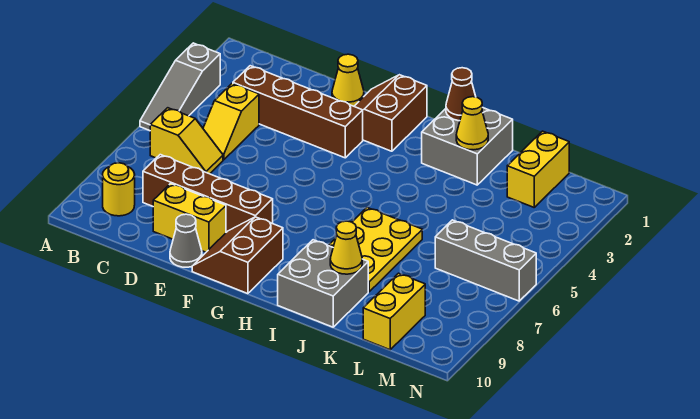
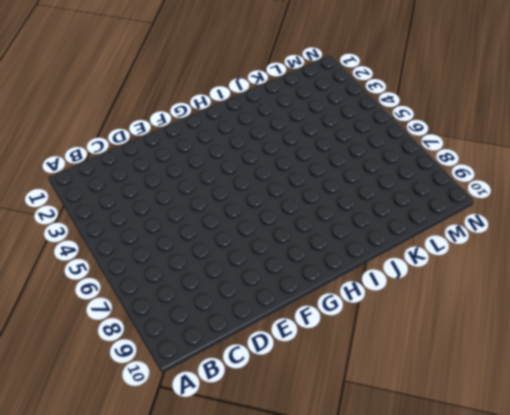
none -> grey slope A3:A5 level 1 top 3
none -> yellow slope B6:C6 level 1 top B
none -> yellow round brick B9 level 1

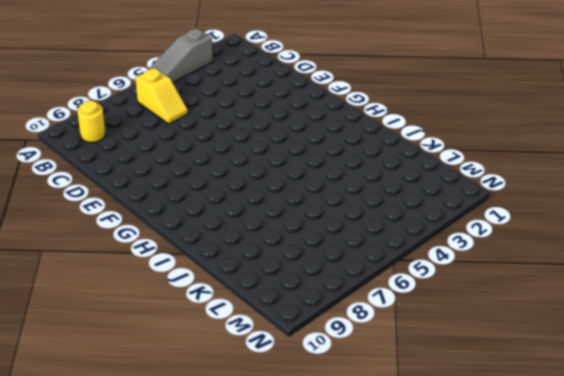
none -> brown brick C3:F3 level 1
none -> yellow slope C4:C5 level 1 top 4
none -> brown brick C8:F8 level 1

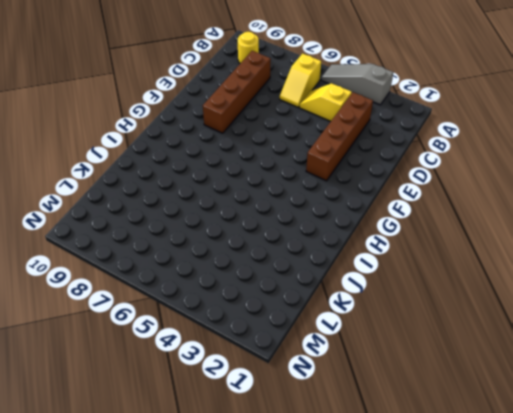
none -> yellow brick D9:E9 level 1
none -> yellow cone E1 level 1
none -> grey cone E10 level 1

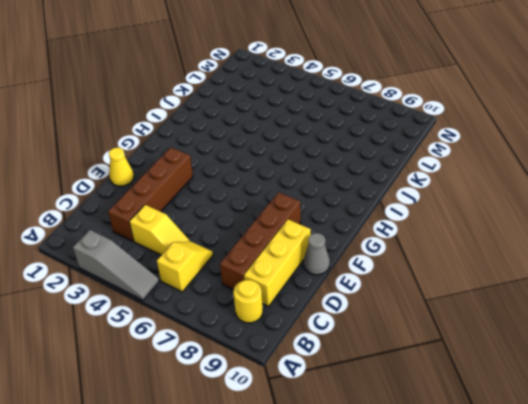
yellow brick C9:E9 level 1 -> yellow brick D9:E9 level 1
none -> brown slope F1:G2 level 1 top G
none -> brown slope F9:G10 level 1 top G
none -> grey brick I1:J2 level 1

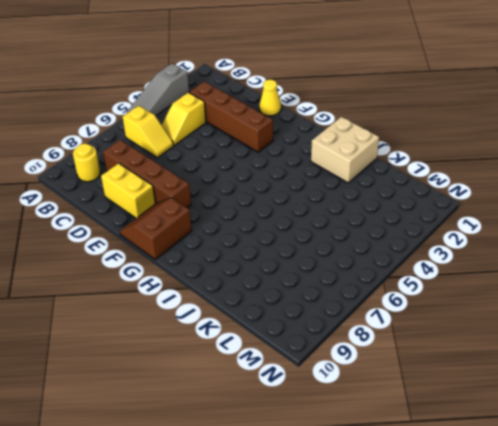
tan brick I1:J2 level 1 -> grey brick I1:J2 level 1
none -> grey cone E10 level 1
none -> brown slope F1:G2 level 1 top G
none -> yellow plate I6:J8 level 1

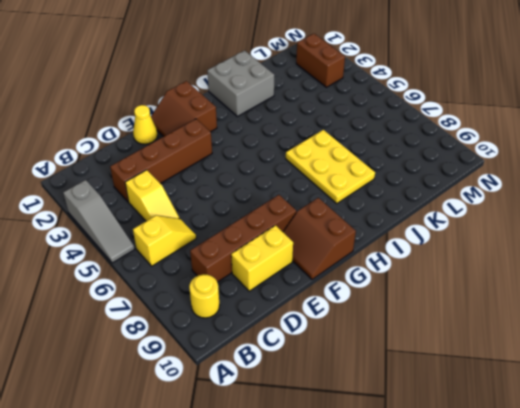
brown brick M2:M3 level 1 -> none
none -> grey cone E10 level 1
none -> grey brick I9:J10 level 1
none -> yellow brick L1:L2 level 1

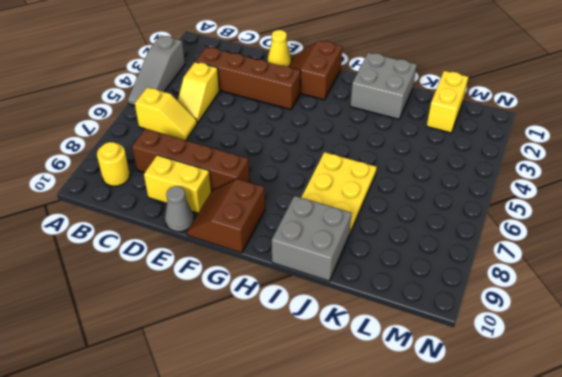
none -> grey brick L6:N6 level 1
none -> yellow brick L9:L10 level 1
none -> brown cone I1 level 2

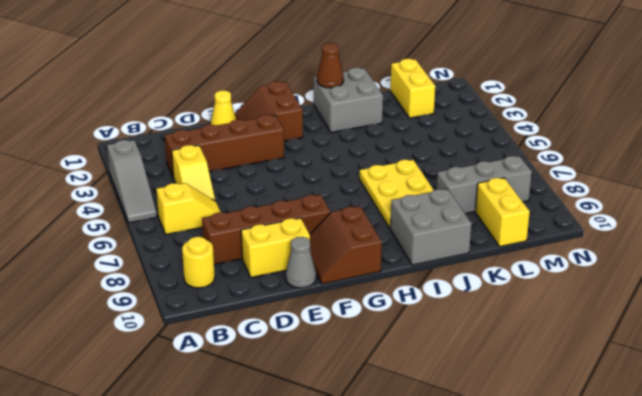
grey brick K8:M8 level 1 -> grey brick L6:N6 level 1
none -> yellow cone J2 level 2
none -> yellow cone J9 level 2

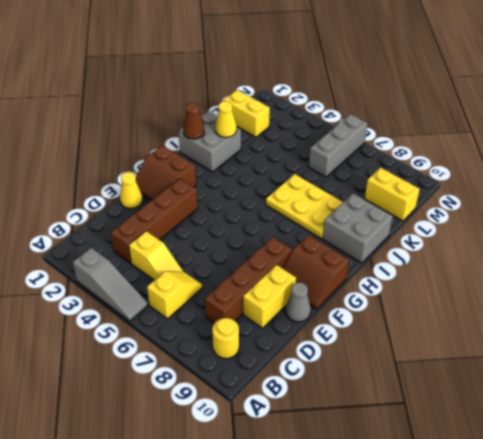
none -> yellow cone J9 level 2

